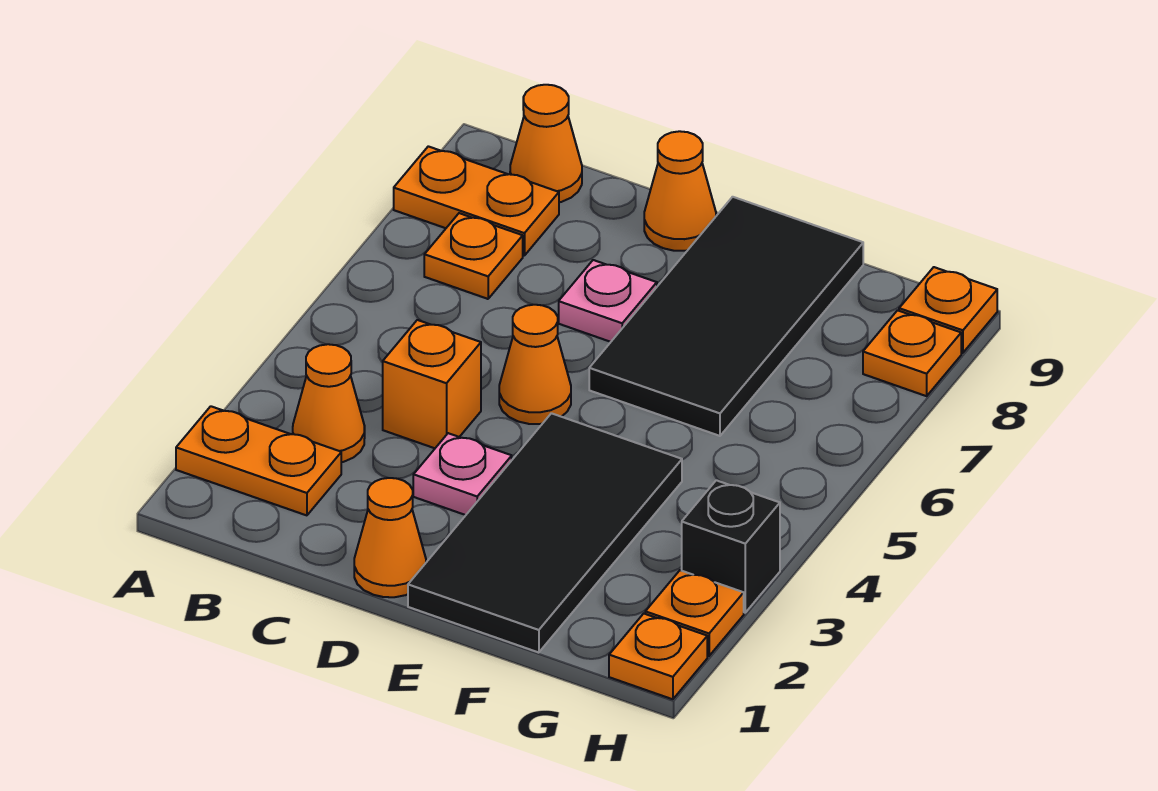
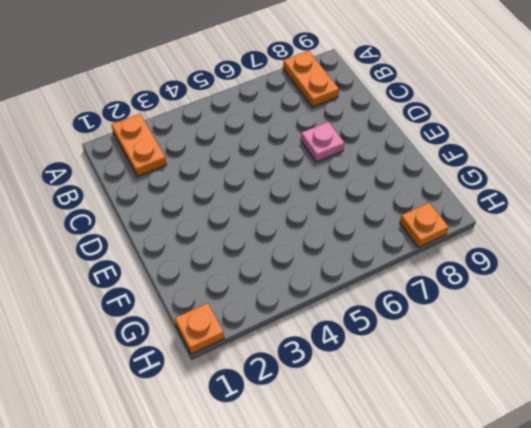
none -> orange cone B3 level 1
none -> orange plate B7 level 1
none -> orange cone B9 level 1

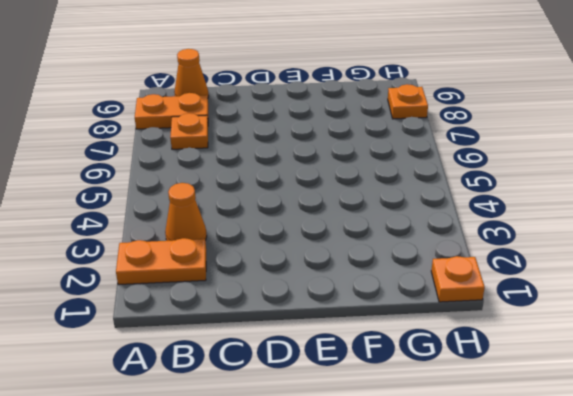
none -> orange brick C4 level 1
none -> orange cone D1 level 1
none -> pink plate D3 level 1

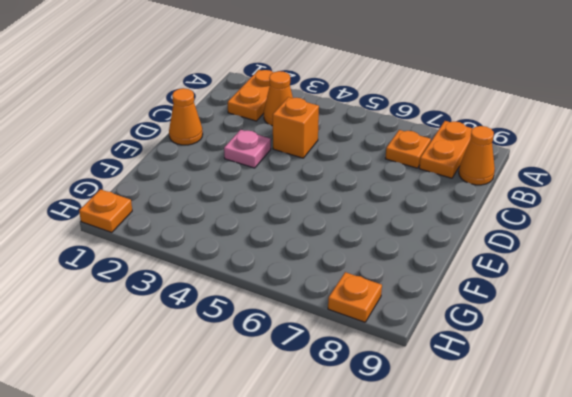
none -> orange cone D5 level 1
none -> pink plate D7 level 1
none -> orange cone D9 level 1

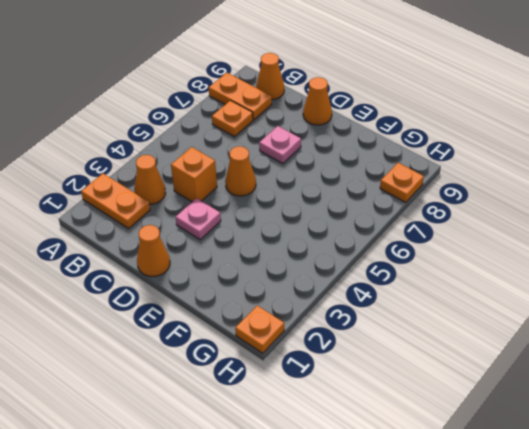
none -> black tile E1:F4 level 1
none -> black tile E6:F9 level 1
none -> orange plate H2 level 1

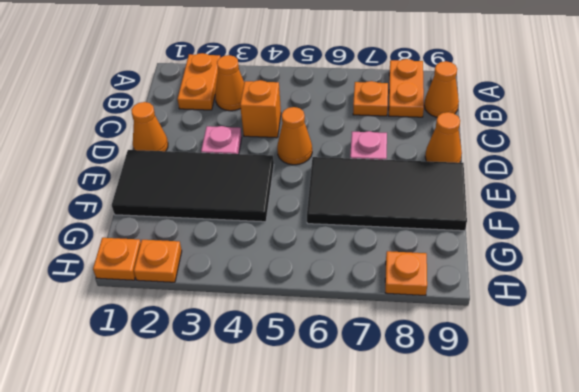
none -> black brick H3 level 1
none -> orange plate H9 level 1

